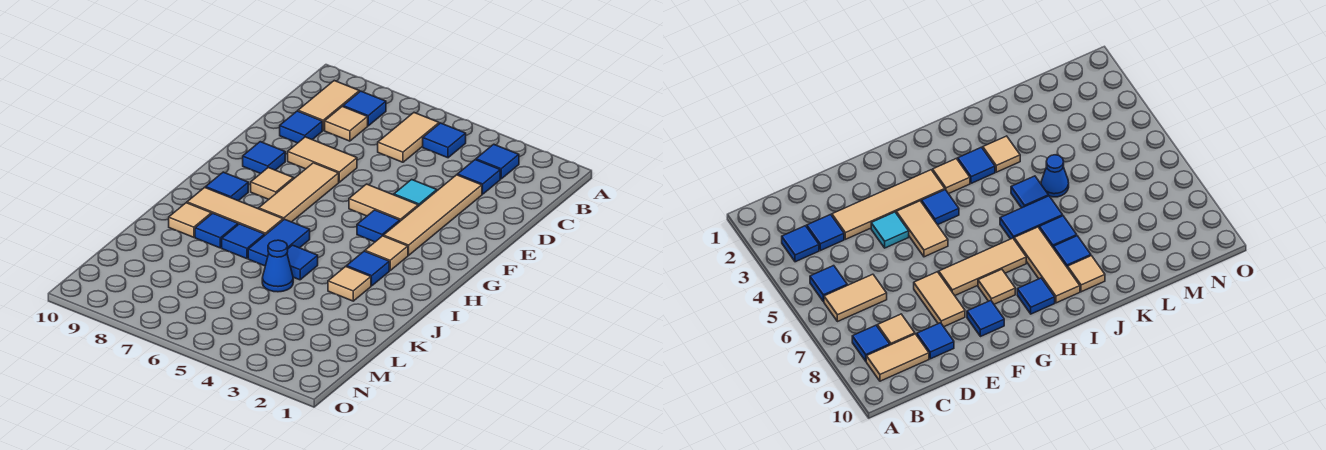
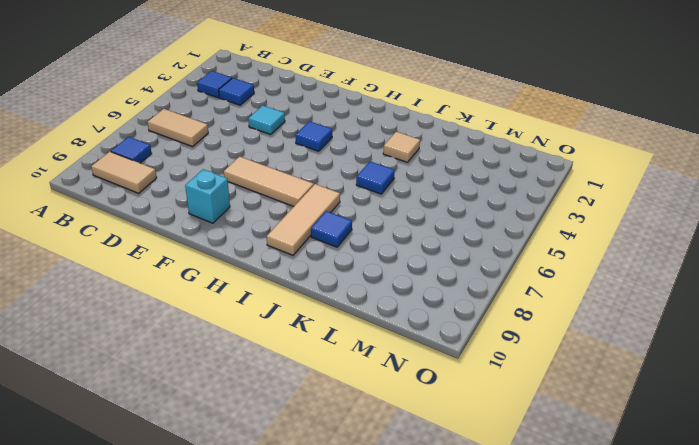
cyan brick F9 level 1 -> blue tile F9 level 1
none -> blue tile B5 level 1
none -> tan tile C8 level 1
none -> tan tile D3:G3 level 1

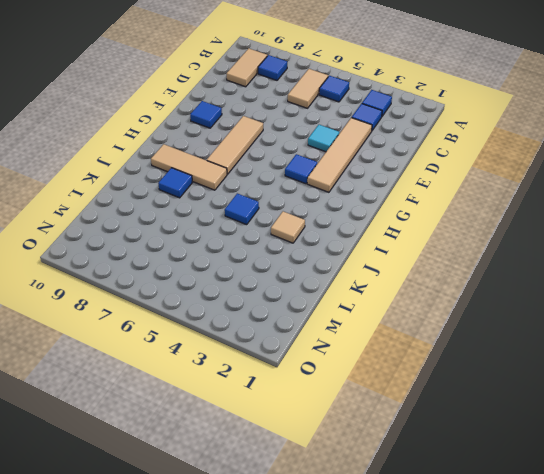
none -> tan tile C8 level 1
none -> blue tile D9 level 1
none -> tan tile E7:E8 level 1

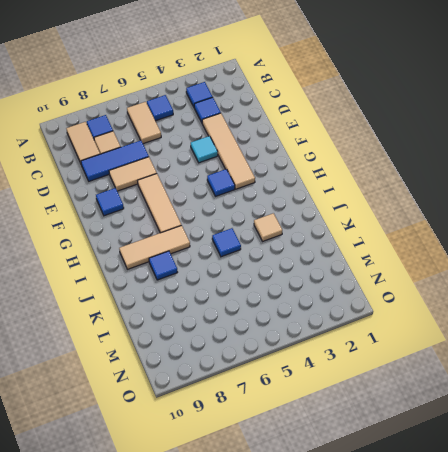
blue tile D7:D9 level 1 -> blue tile D9 level 1
none -> tan tile F4:F5 level 1
none -> tan tile G8 level 1
none -> tan tile H3 level 1

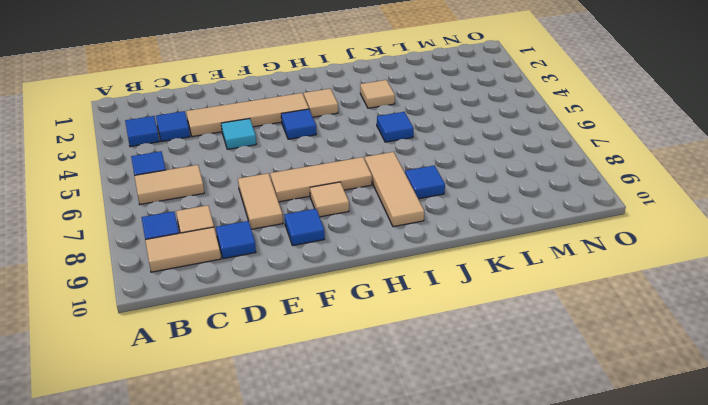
none -> tan tile F4:F5 level 1
none -> blue tile H9 level 1
none -> blue tile I3 level 1

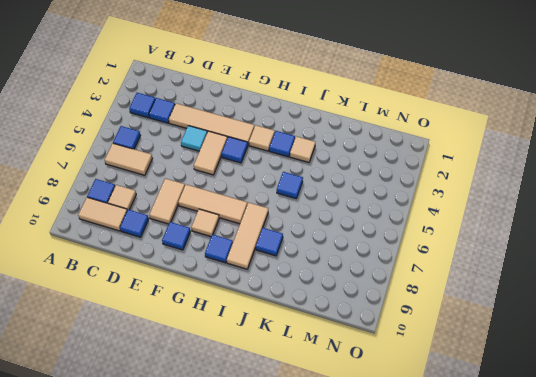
none -> blue tile I6:J6 level 1
none -> blue tile J7 level 1
none -> tan tile J9 level 1

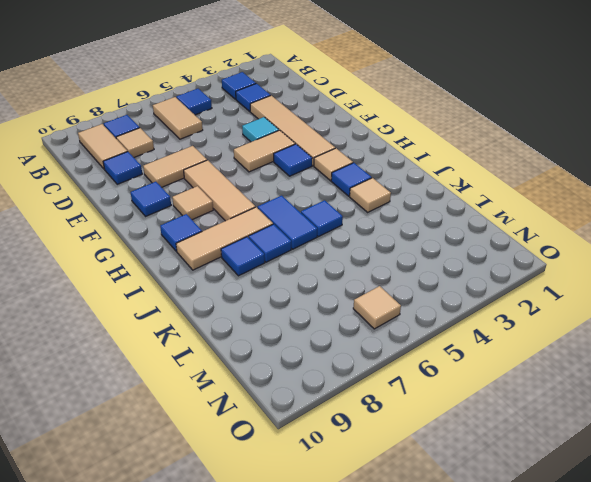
tan tile N6 level 1 -> tan tile J9 level 1
none -> blue cone K5 level 1

